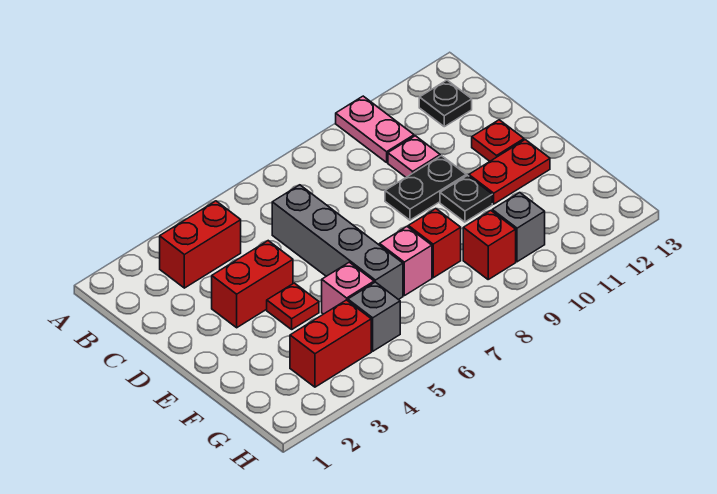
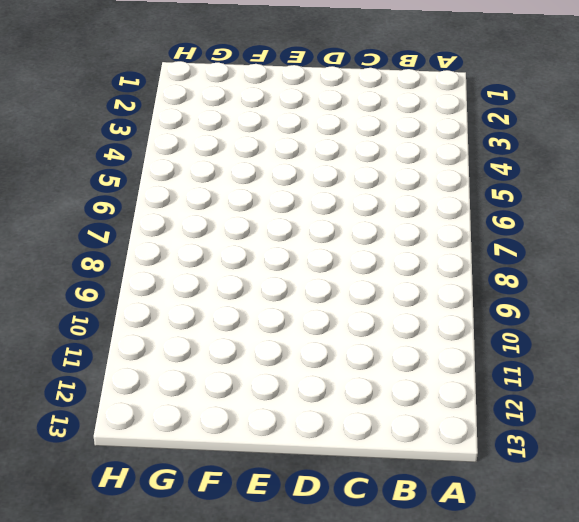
none -> pink plate A10:B10 level 1
none -> red brick B3:B4 level 1
none -> black plate B12 level 1

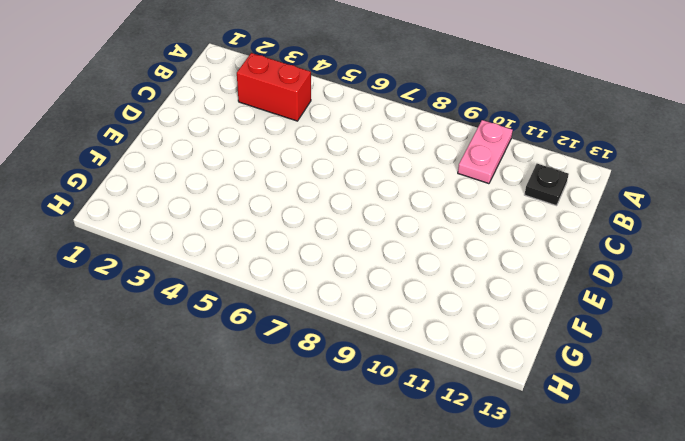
none -> grey brick C6:F6 level 1
none -> pink plate C10 level 1
none -> red brick D3:D4 level 1

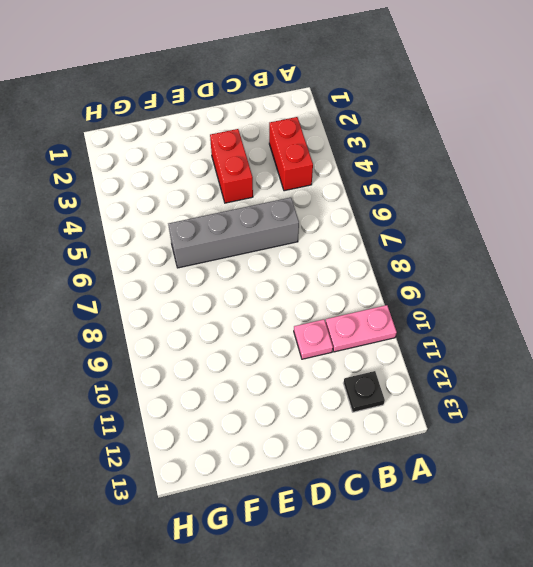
none -> black plate D9:D10 level 1
none -> red plate D12 level 1
none -> red plate E4 level 1

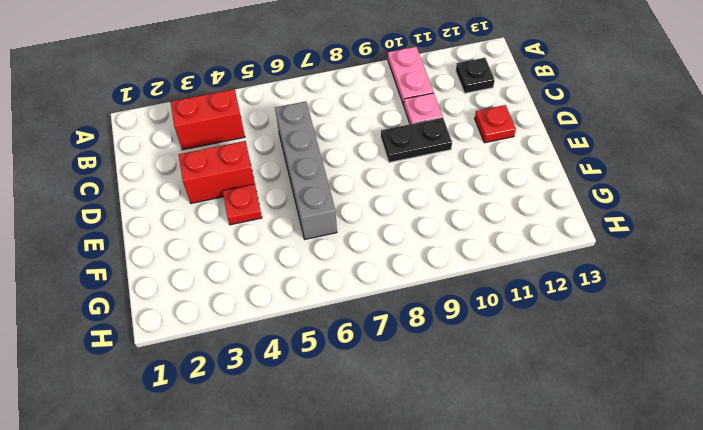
none -> black plate E10 level 1
none -> red plate E11:E12 level 1
none -> pink brick F5 level 1

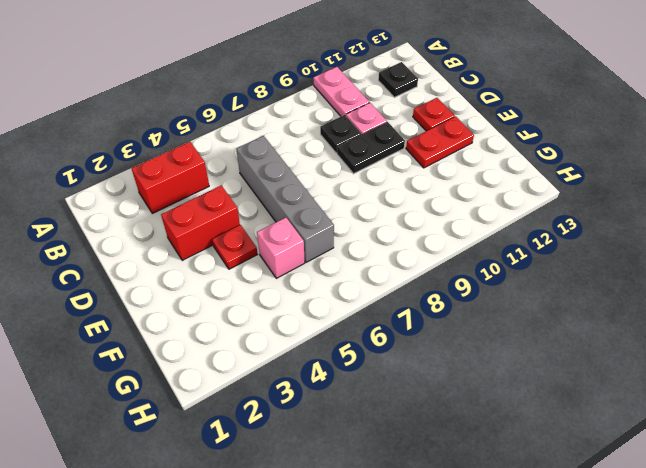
black plate C9 level 1 -> black plate E10 level 1
none -> pink brick F7 level 1
none -> red brick F8 level 1
none -> red brick G3:G4 level 1

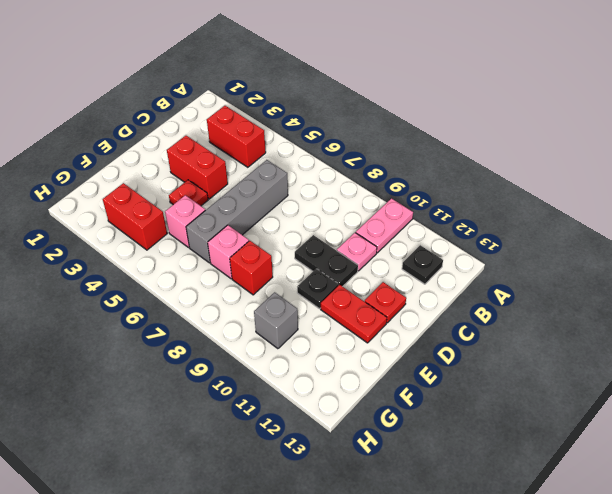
none -> grey brick G5 level 1
none -> red brick G9 level 1

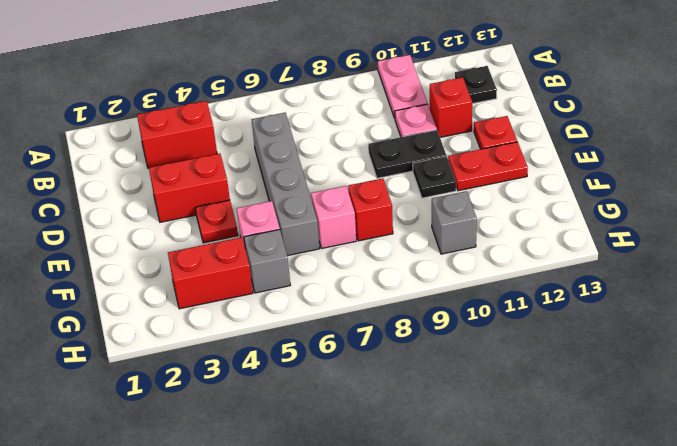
red brick C11 level 1 -> red brick G9 level 1

